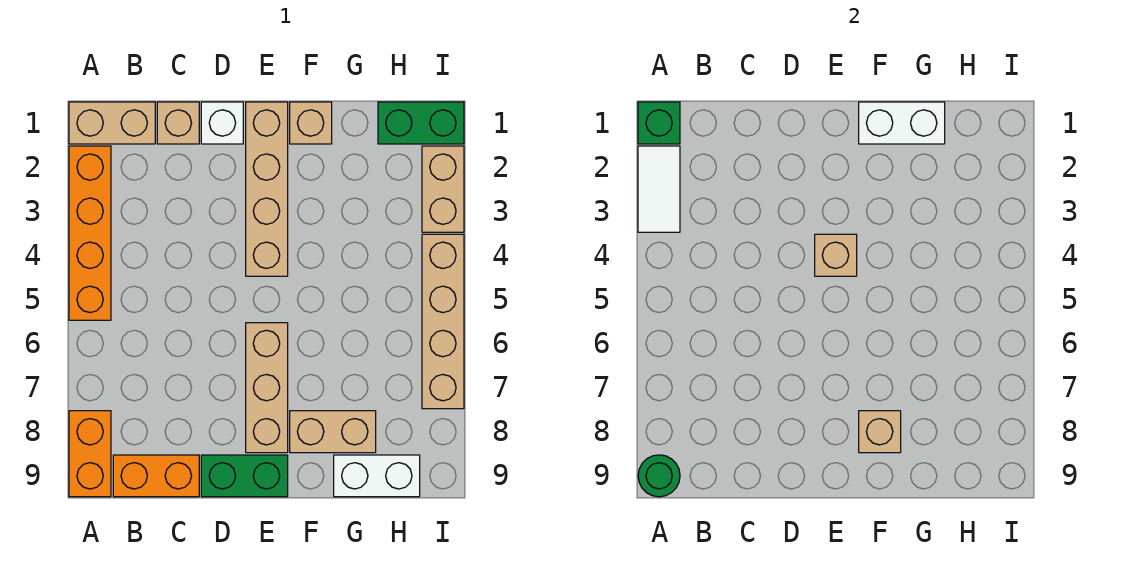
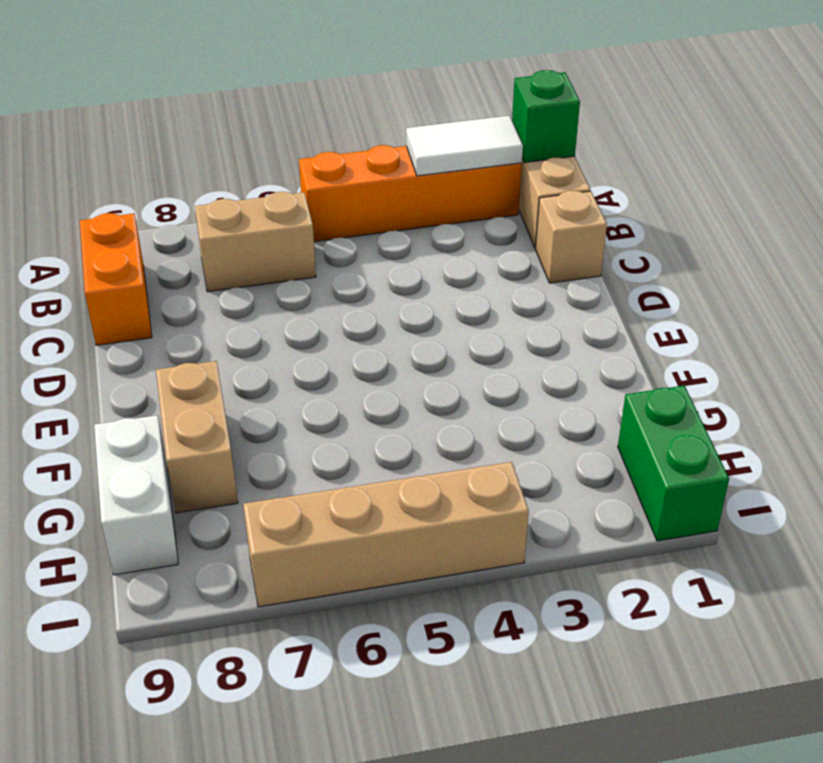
tan brick B6:B7 level 1 -> tan brick I2:I3 level 1
none -> orange brick A8:A9 level 1
none -> white brick D1 level 1
none -> green brick D9:E9 level 1

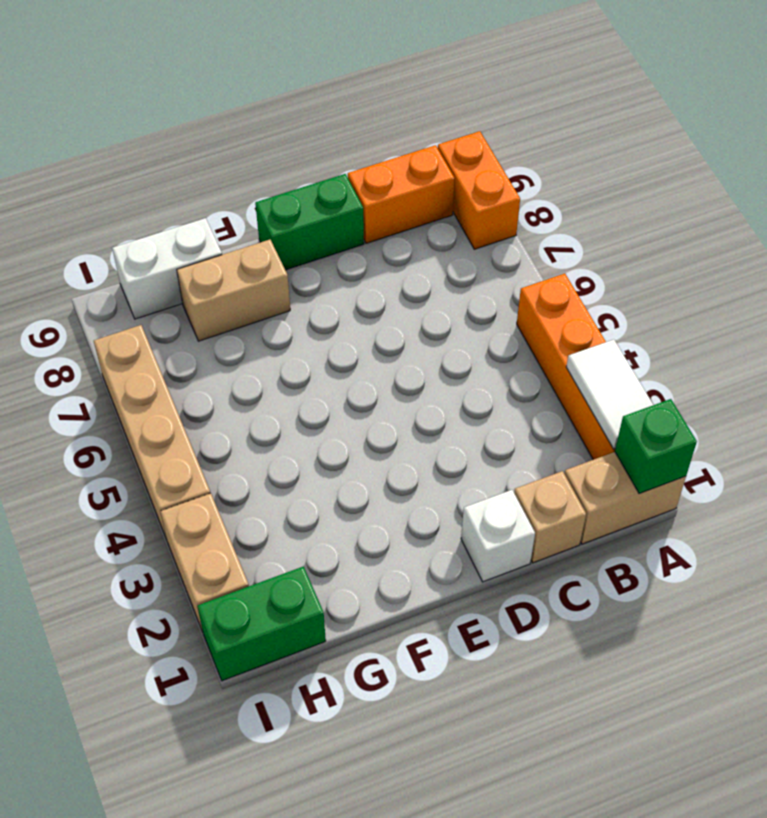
none -> tan brick E1:E4 level 1
none -> tan brick E6:E8 level 1
none -> tan brick F1 level 1

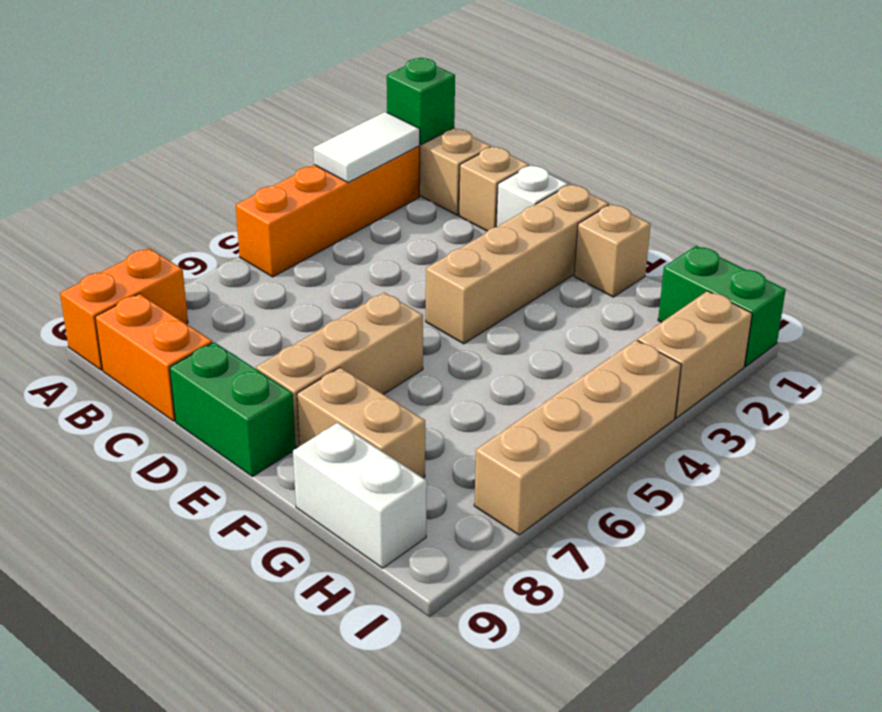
none -> green round brick A9 level 2
none -> tan brick E4 level 2
none -> white brick F1:G1 level 2

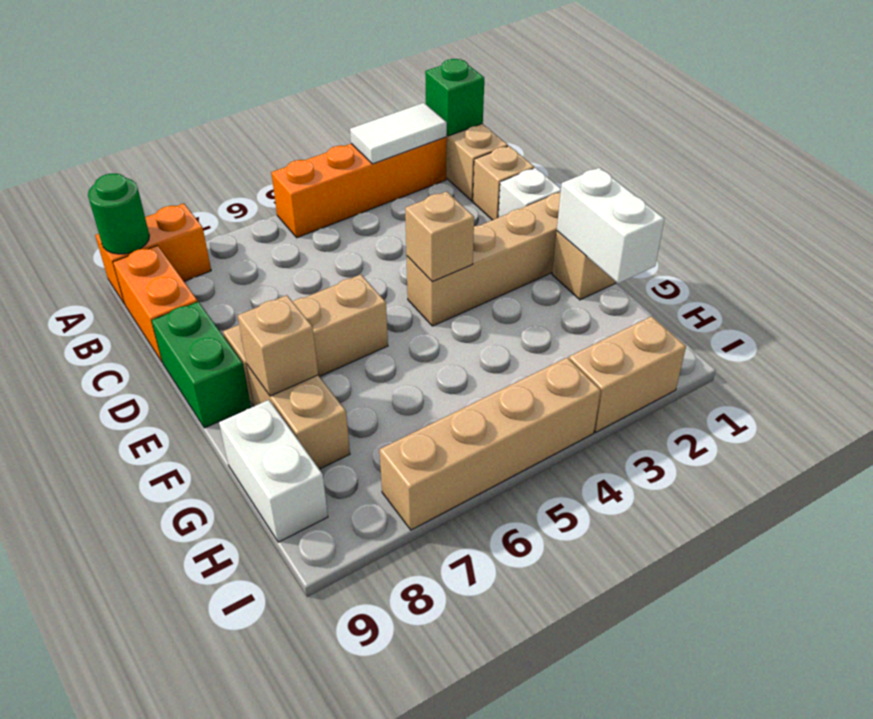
none -> green brick H1:I1 level 1

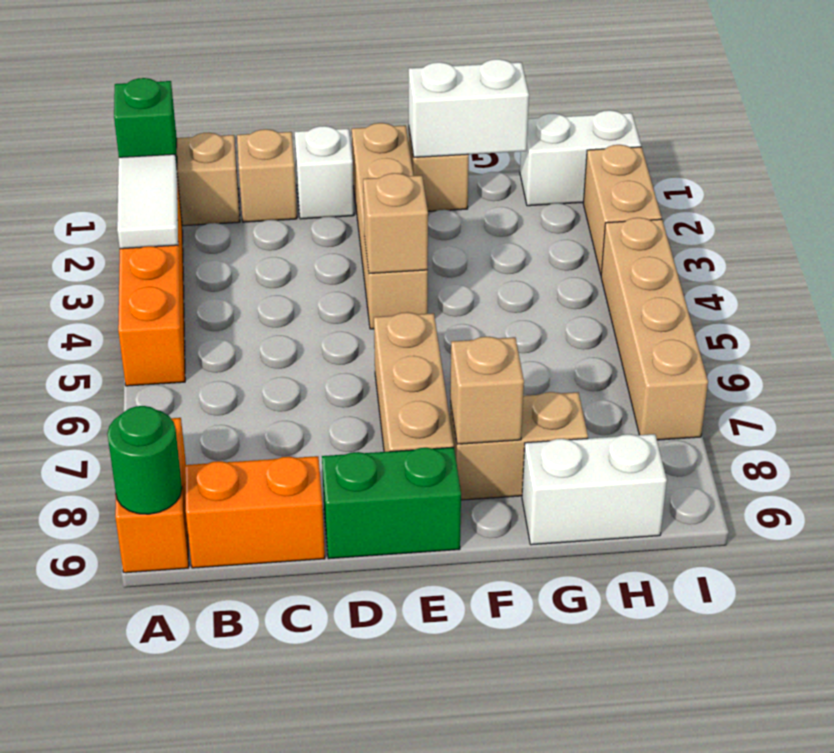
white brick H1:I1 level 1 -> green brick H1:I1 level 1

